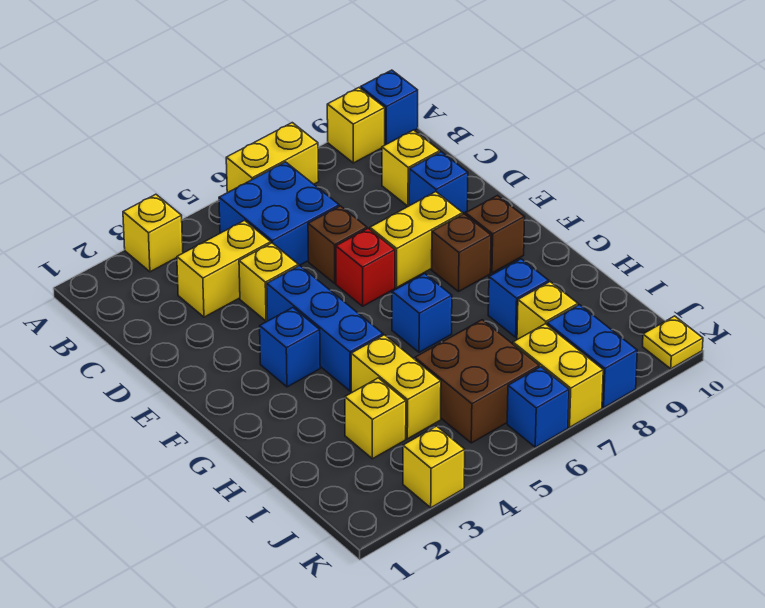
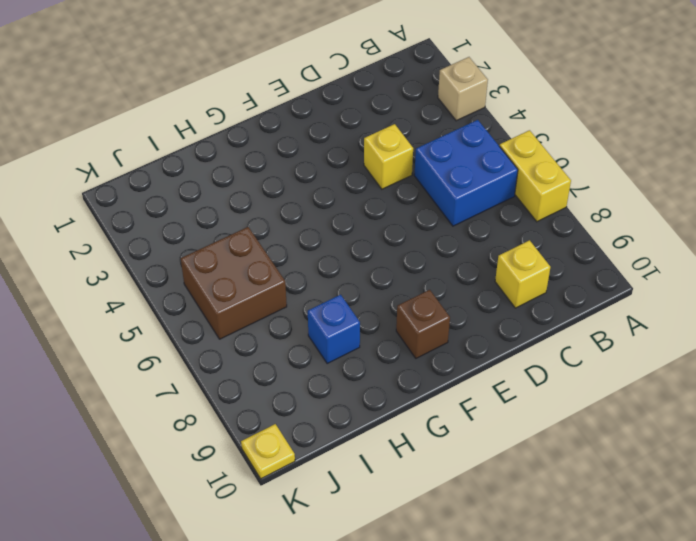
tan brick A3 level 1 -> yellow brick A3 level 1
none -> yellow brick A9 level 1
none -> blue brick A10 level 1
none -> yellow brick C3:C4 level 1

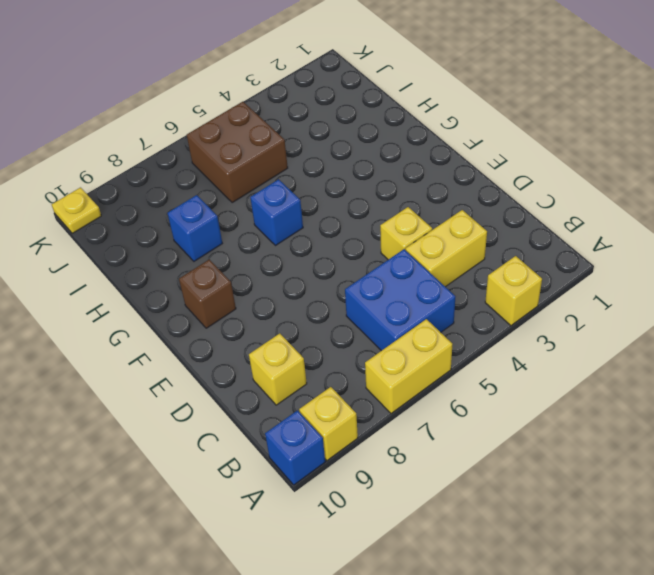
none -> brown brick D6 level 1
none -> blue brick D9 level 1
none -> blue brick E4:G4 level 1

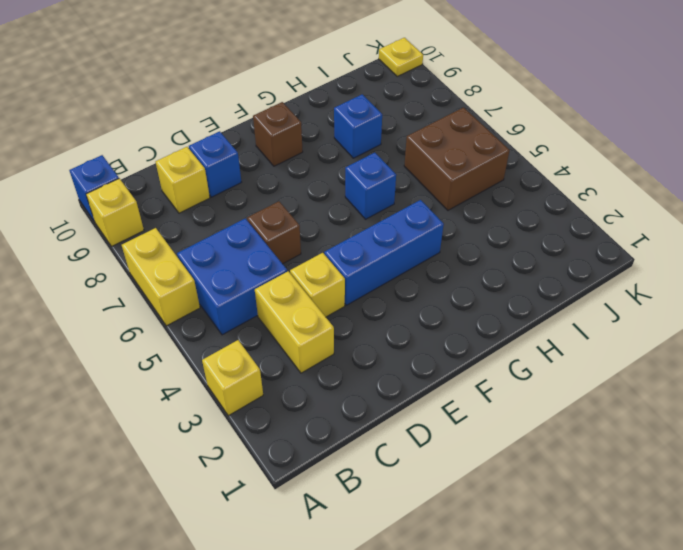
none -> red brick E6 level 1
none -> yellow brick E7:E8 level 1
none -> blue brick F3 level 1

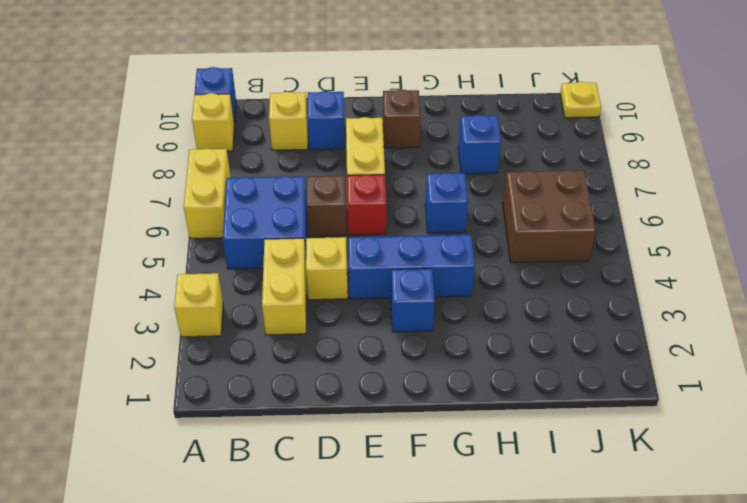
none -> brown brick F8 level 1
none -> yellow brick H4:I4 level 1
none -> yellow brick I3 level 1

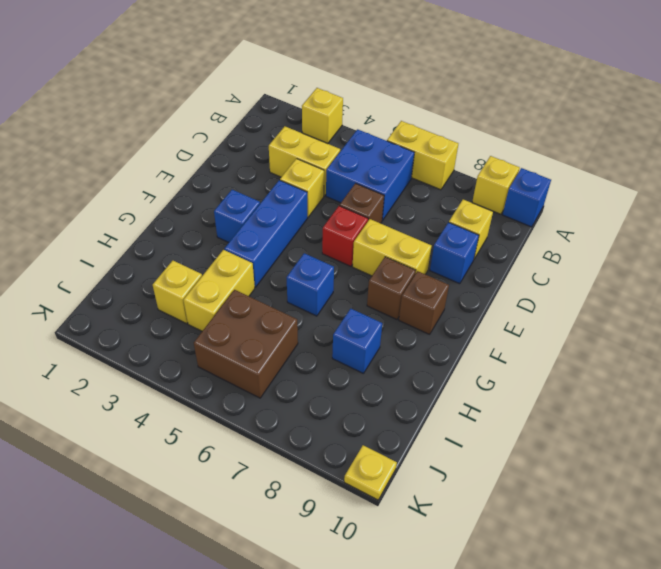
none -> yellow brick I8 level 1
none -> yellow brick J7:K7 level 1
none -> blue brick J8:K8 level 1

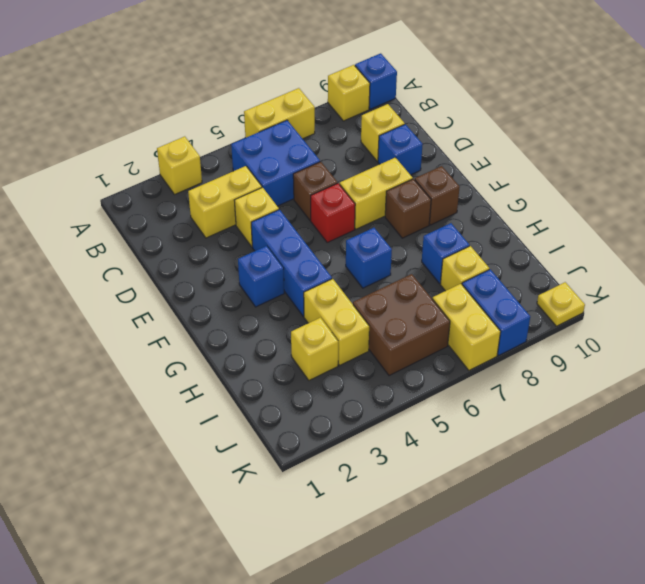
none -> yellow brick K3 level 1
none -> blue brick K6 level 1

